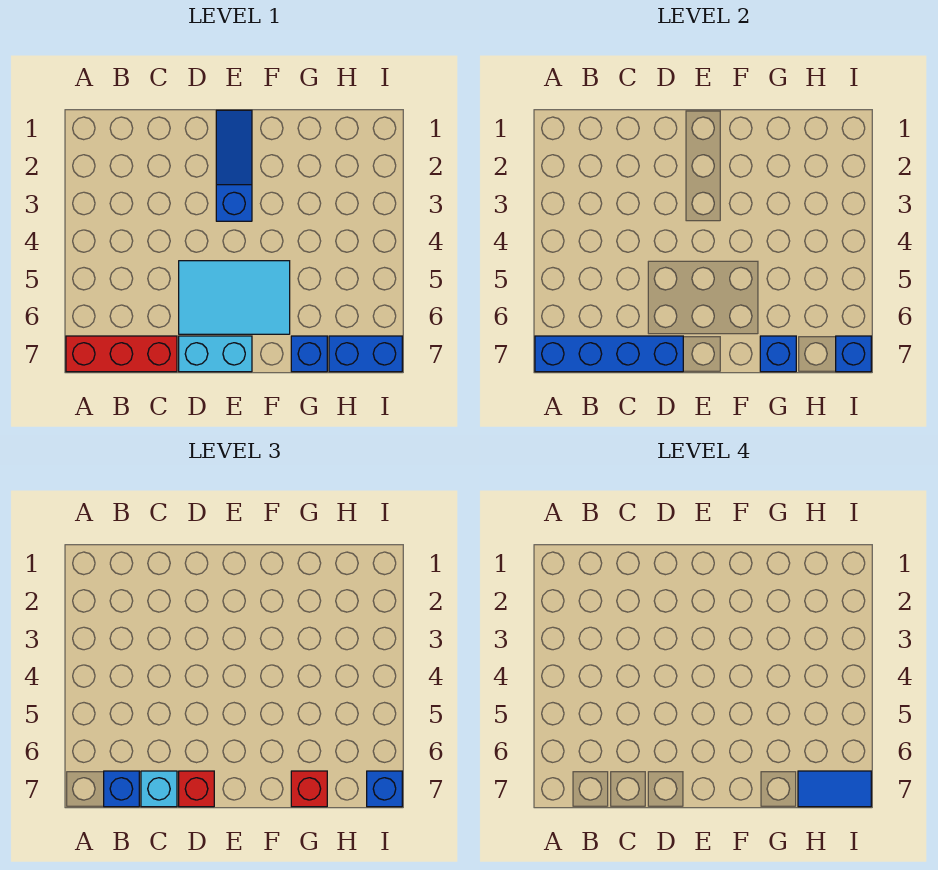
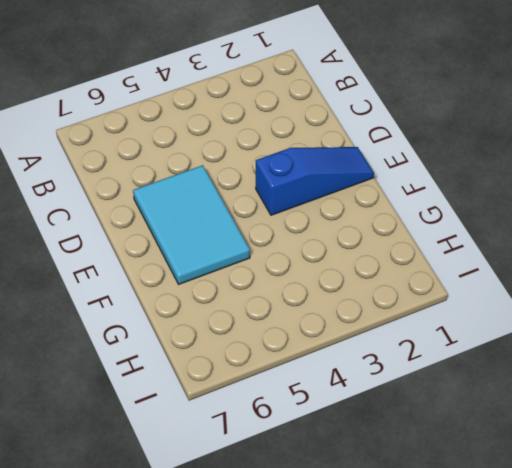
none -> red brick A7:C7 level 1
none -> cyan brick D7:E7 level 1
none -> blue brick G7 level 1

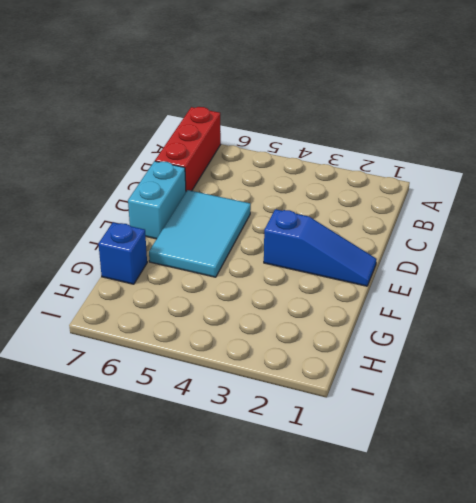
none -> blue brick H7:I7 level 1
none -> blue brick A7:D7 level 2
none -> blue brick G7 level 2

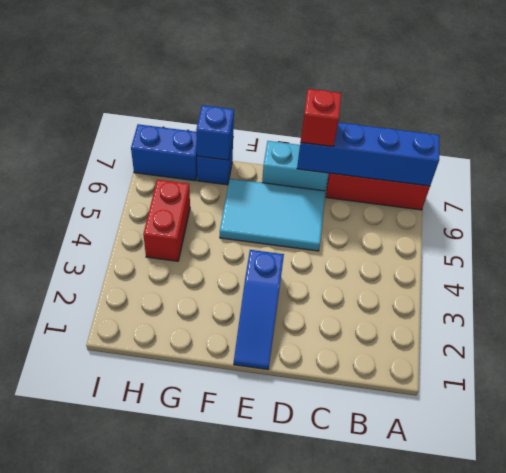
red brick H4:H5 level 1 -> none
none -> blue brick I7 level 2
none -> blue brick B7 level 3
none -> cyan brick C7 level 3

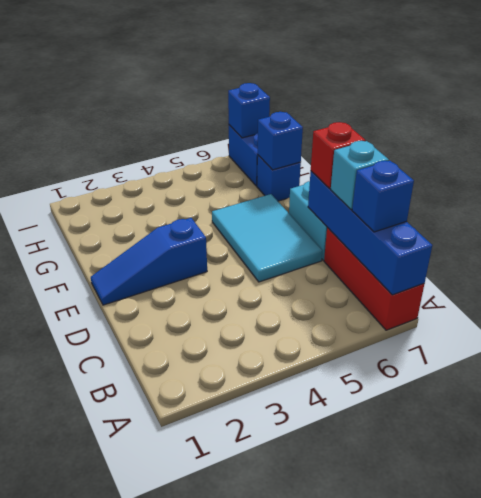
none -> red brick G7 level 3
none -> blue brick I7 level 3
none -> blue tile H7:I7 level 4

